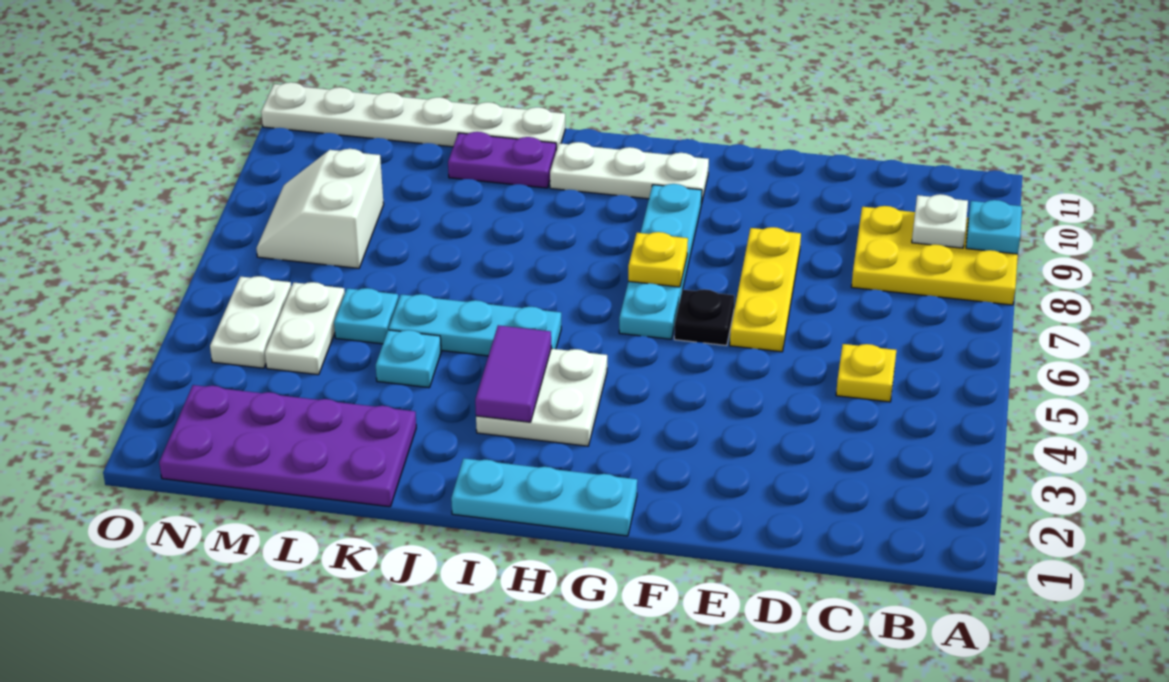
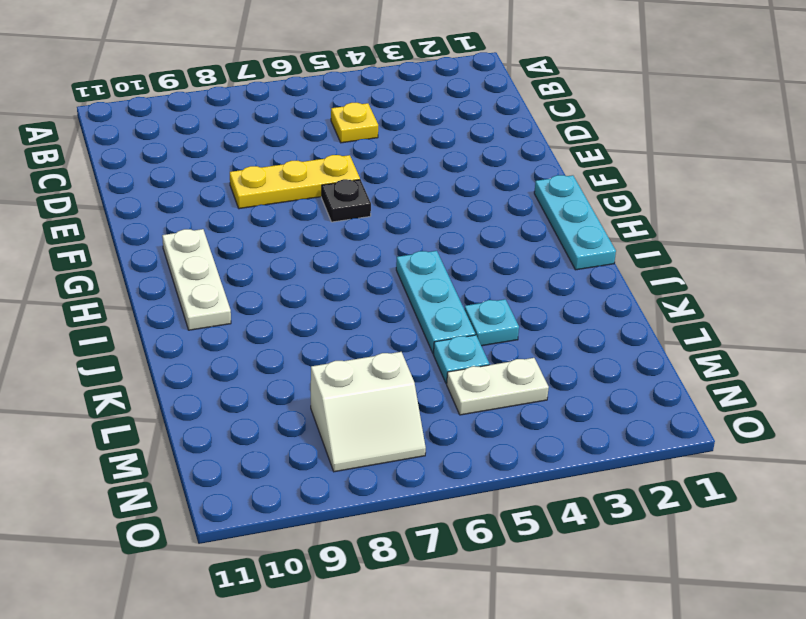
none -> yellow plate A8:C9 level 1
none -> cyan plate G6:G9 level 1
none -> white plate H3:I4 level 1

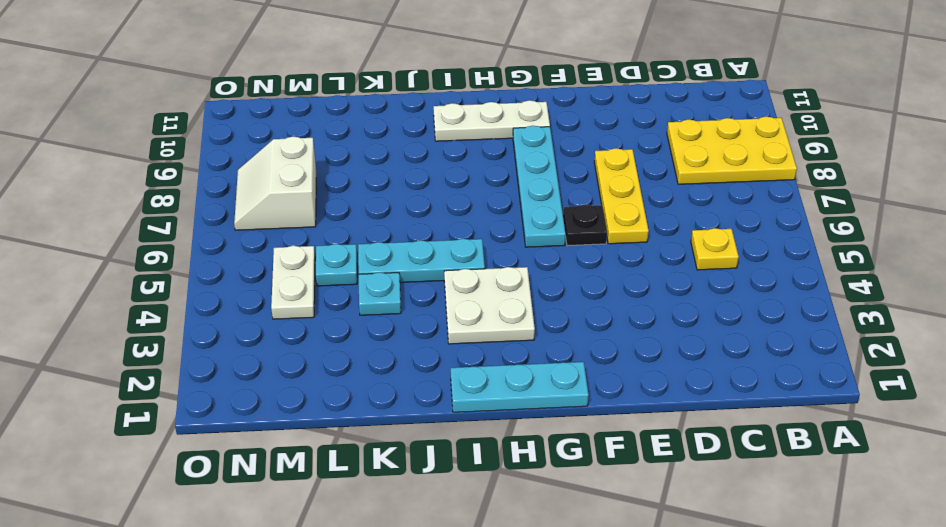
none -> purple plate J10:K10 level 1
none -> white plate J11:O11 level 1
none -> purple plate K1:N2 level 1

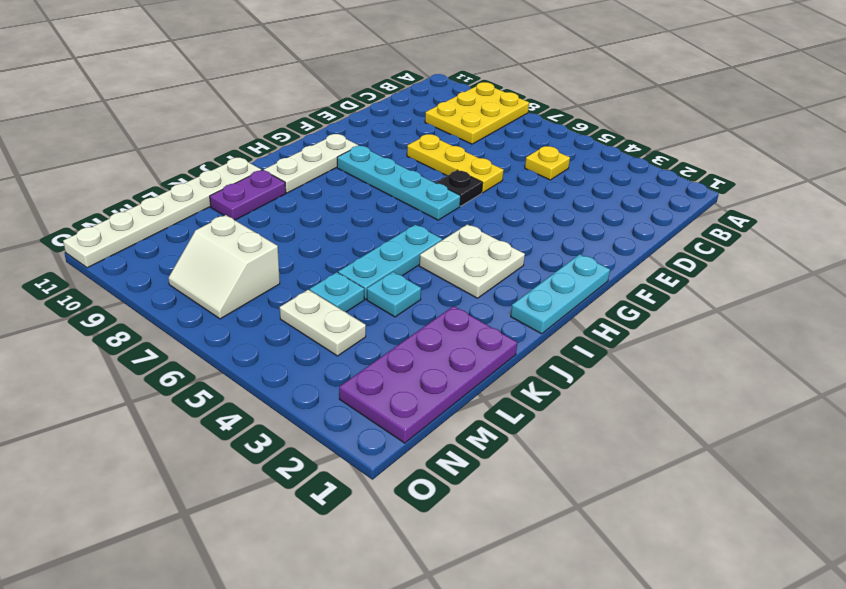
none -> white plate N4:N5 level 1
none -> cyan plate A9 level 2
none -> white plate B9 level 2

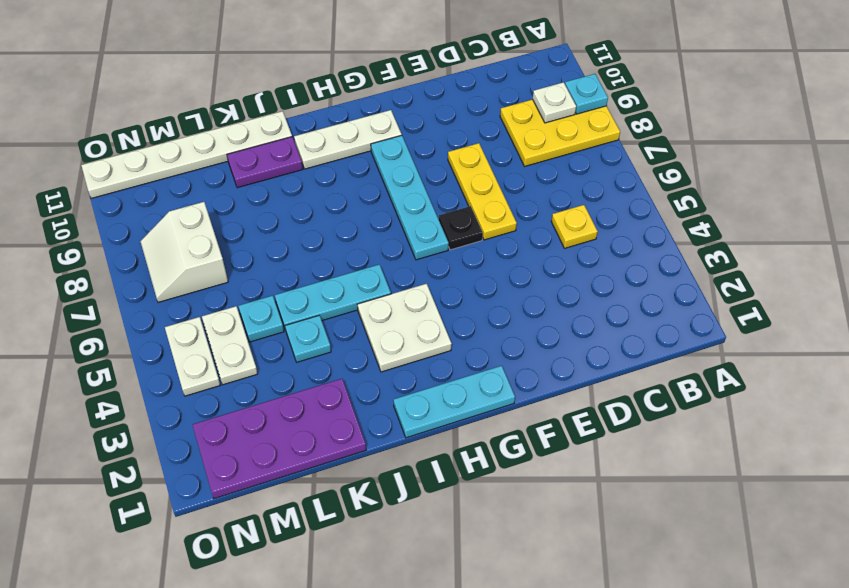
none -> yellow plate G7 level 2
none -> purple tile I3:I4 level 2

